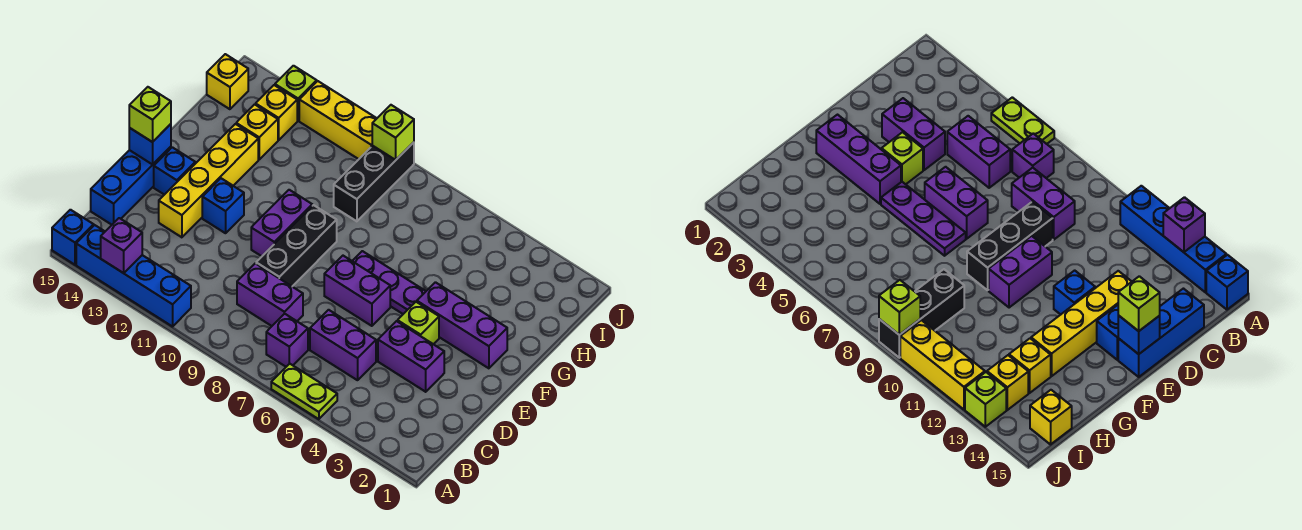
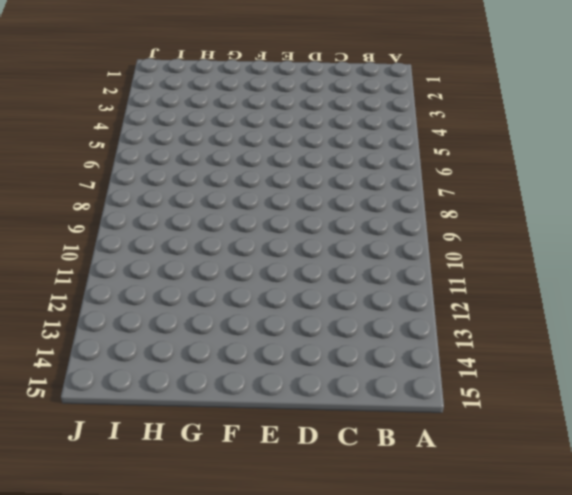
none -> lime plate A5:A6 level 1
none -> blue brick A11:A14 level 1
none -> blue brick A15 level 1

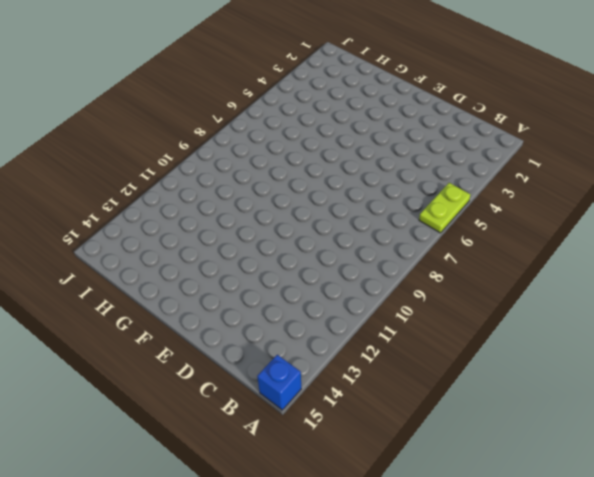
none -> blue brick A11:A14 level 1
none -> purple brick B7 level 1
none -> purple brick C5:C6 level 1

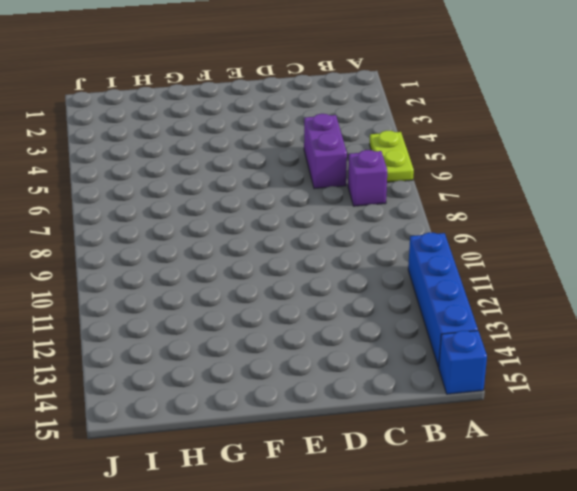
none -> purple brick C8:C9 level 1
none -> blue brick C15:E15 level 1
none -> purple brick D3:D4 level 1

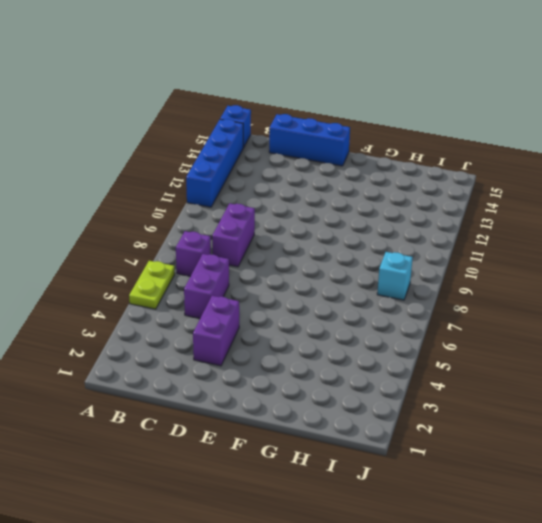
cyan brick I8 level 1 -> none
none -> black brick D9:F9 level 1
none -> yellow brick D13:G13 level 1
none -> lime brick E4 level 1

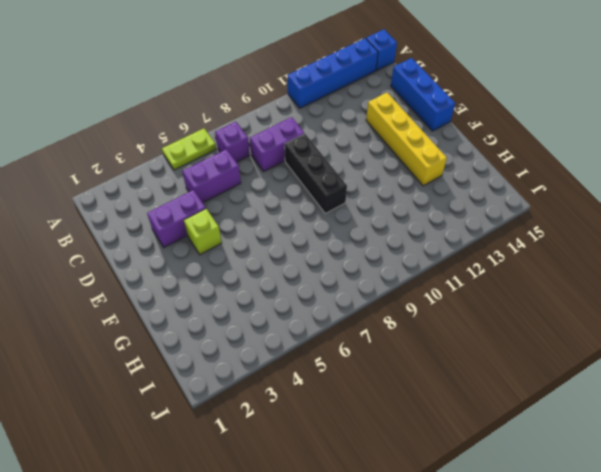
none -> purple brick E6:E7 level 1
none -> purple brick E10:F10 level 1
none -> blue brick E12 level 1

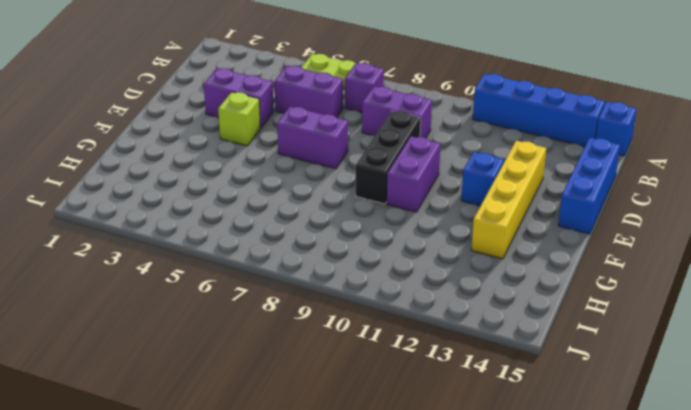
none -> blue brick E14 level 1
none -> purple brick F2:F4 level 1
none -> purple plate F5:F7 level 1

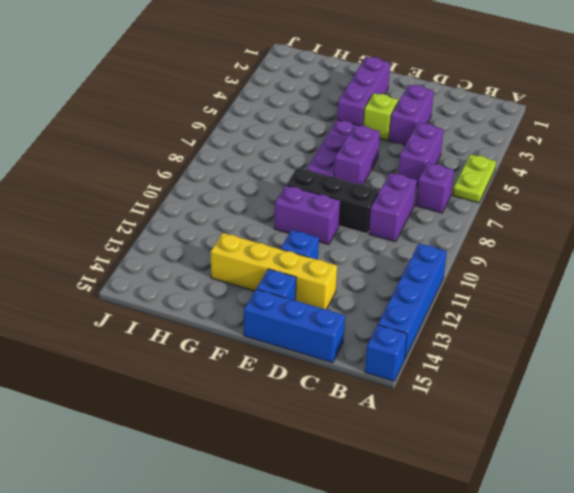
none -> black brick H9:J9 level 1
none -> yellow brick H13 level 1
none -> yellow brick I13 level 1

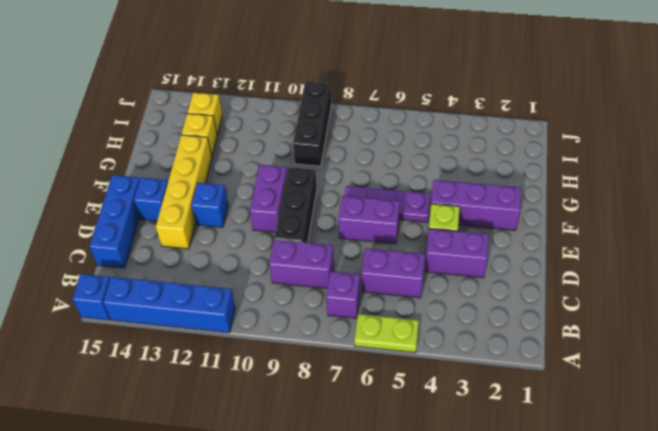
none -> yellow brick I15 level 1
none -> yellow brick J10:J12 level 1
none -> lime brick J13 level 1

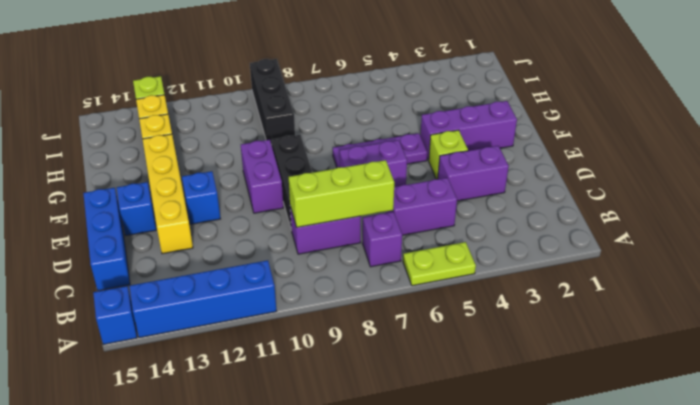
lime brick C7:C9 level 2 -> none
none -> yellow brick I15 level 1
none -> yellow brick J10:J12 level 1
none -> purple brick A13 level 2

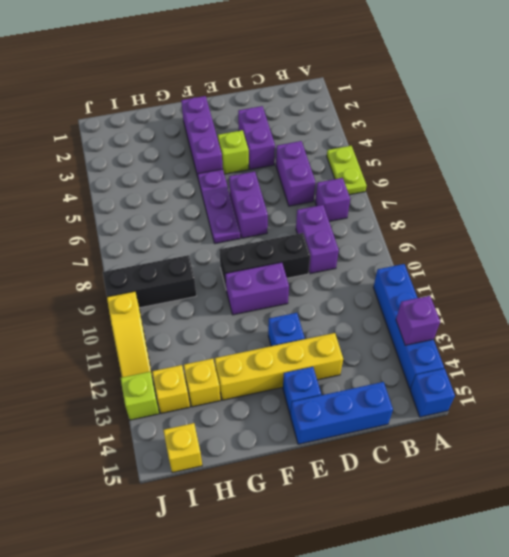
yellow slope J10:J12 level 1 top 10 -> yellow brick J10:J12 level 1
none -> blue brick E15 level 2
none -> lime brick J9 level 2
none -> lime brick E15 level 3

